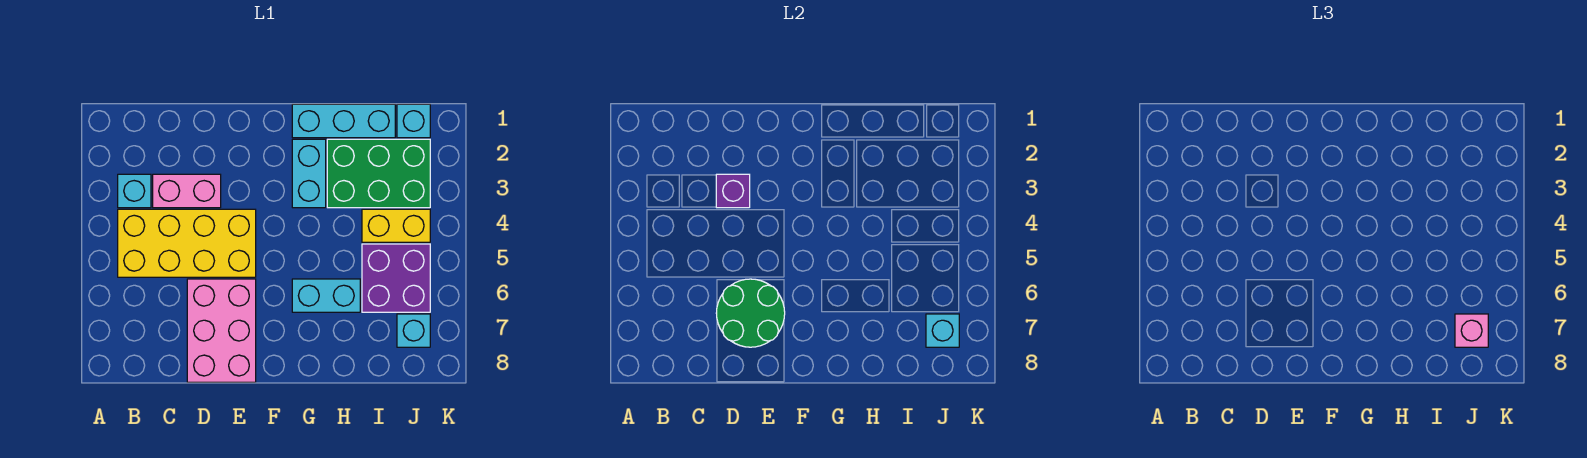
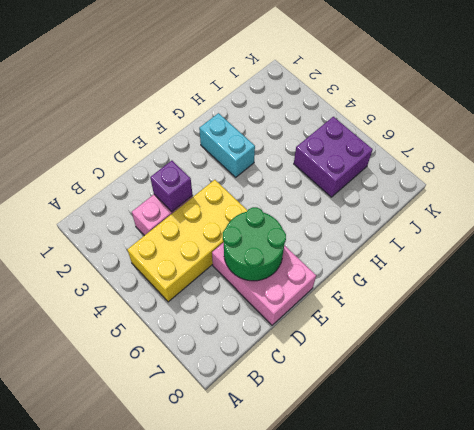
none -> cyan brick B3 level 1
none -> cyan brick G1:I1 level 1
none -> cyan brick G6:H6 level 1

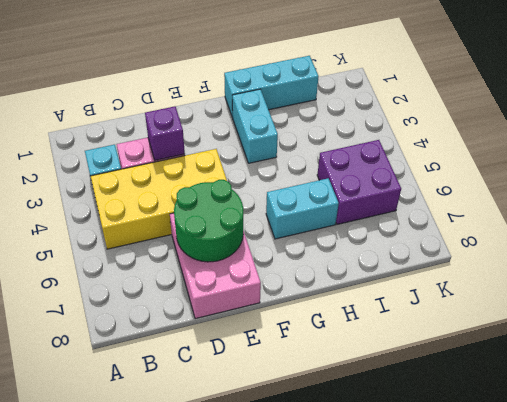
none -> green brick H2:J3 level 1
none -> yellow brick I4:J4 level 1
none -> cyan brick J1 level 1

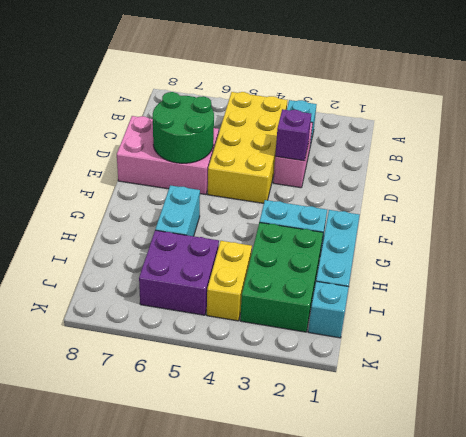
none -> cyan brick J7 level 1
none -> cyan brick J7 level 2
none -> pink brick J7 level 3

